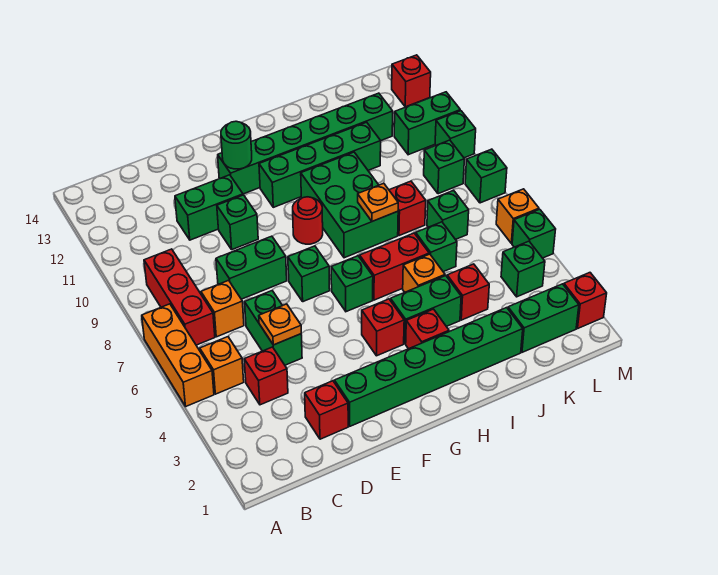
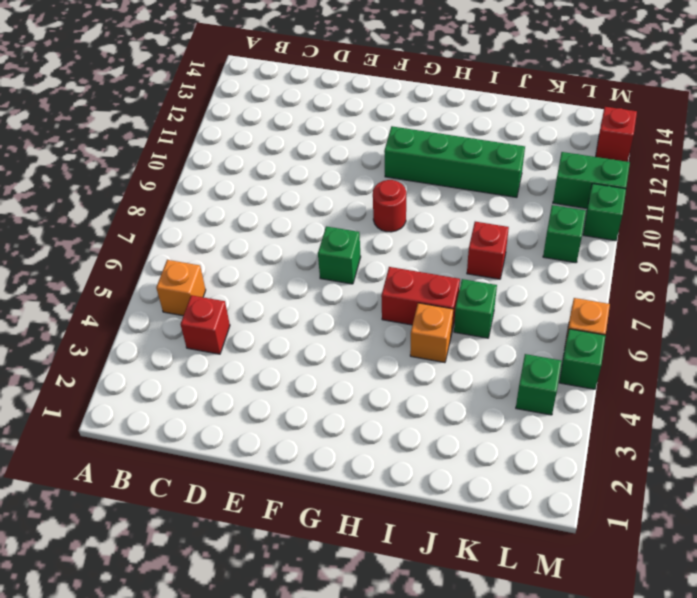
none -> orange brick A5:A7 level 1
none -> red brick B7:B9 level 1
none -> orange brick C7 level 1
none -> red brick D2 level 1

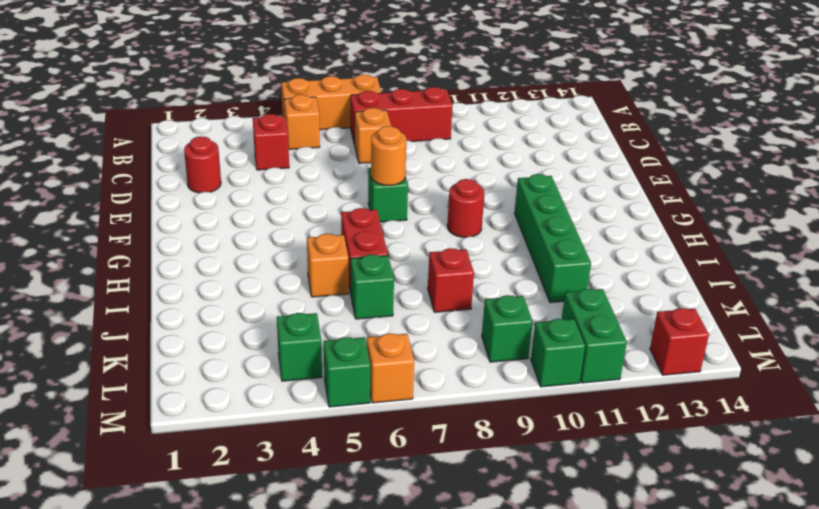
red round brick D2 level 1 -> red brick D2 level 1
orange round brick F7 level 2 -> none
none -> green brick D5:D6 level 1
none -> green brick D8:E8 level 1
none -> green brick D11:E11 level 1
none -> green brick E2:J2 level 1

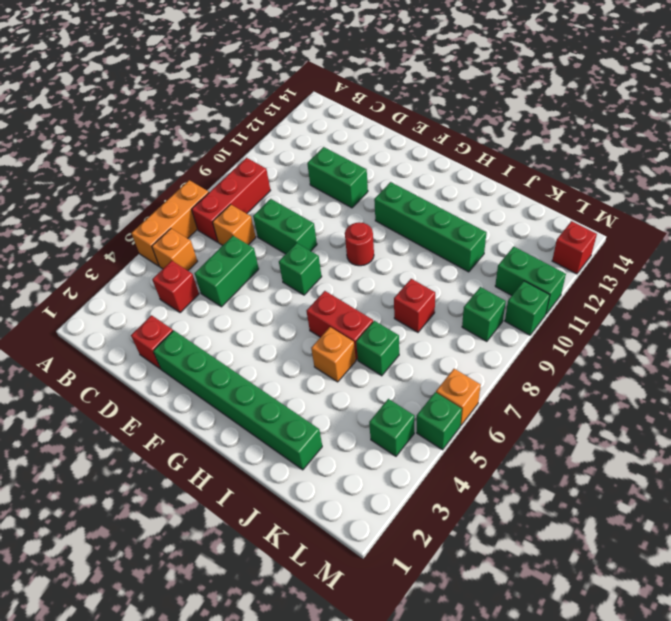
none -> green brick E10 level 1
none -> green brick F12:K12 level 1
none -> red brick G4 level 1
none -> green brick G6 level 1

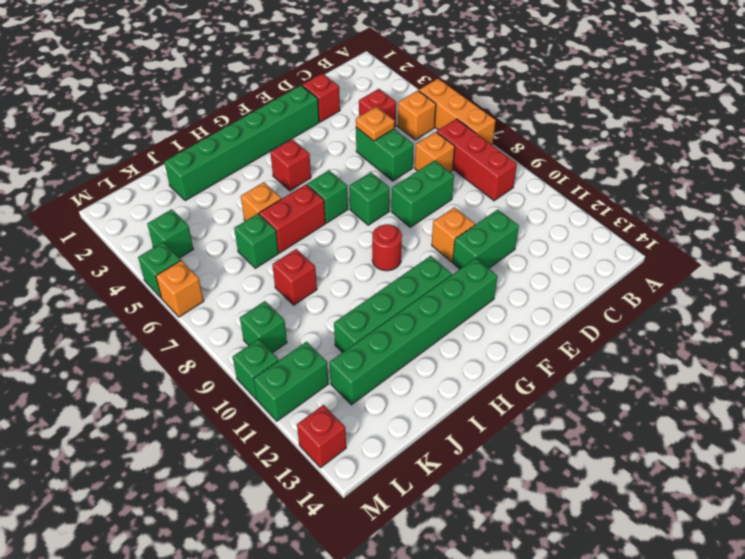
orange brick E10 level 1 -> green brick E10 level 1
none -> red brick H3 level 1
none -> green brick H4:I4 level 1
none -> green brick H8:I10 level 1
none -> red brick J4 level 1

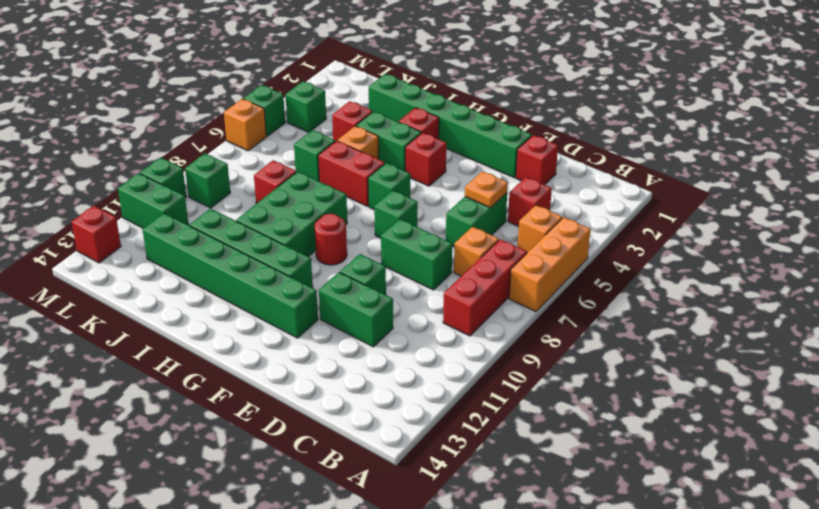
none -> green brick K2:L2 level 1
none -> green brick K7 level 1
none -> red brick M2 level 1
none -> green brick M8 level 1

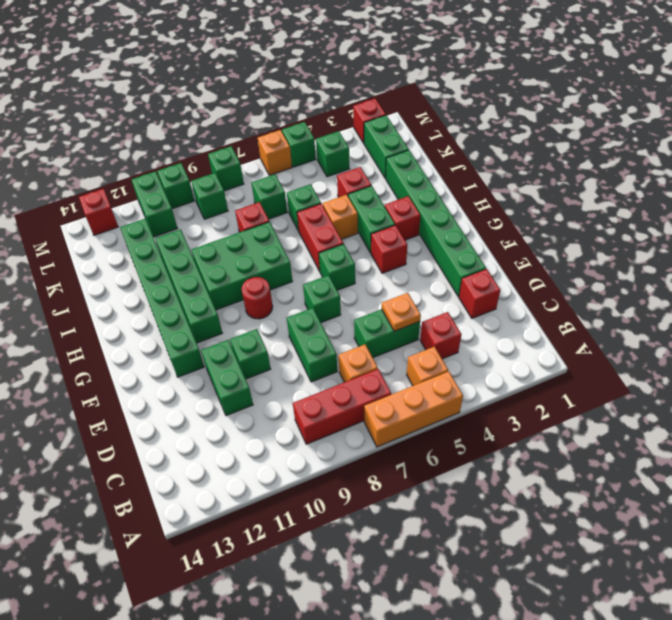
none -> green round brick F12 level 2
none -> orange plate I8 level 2

